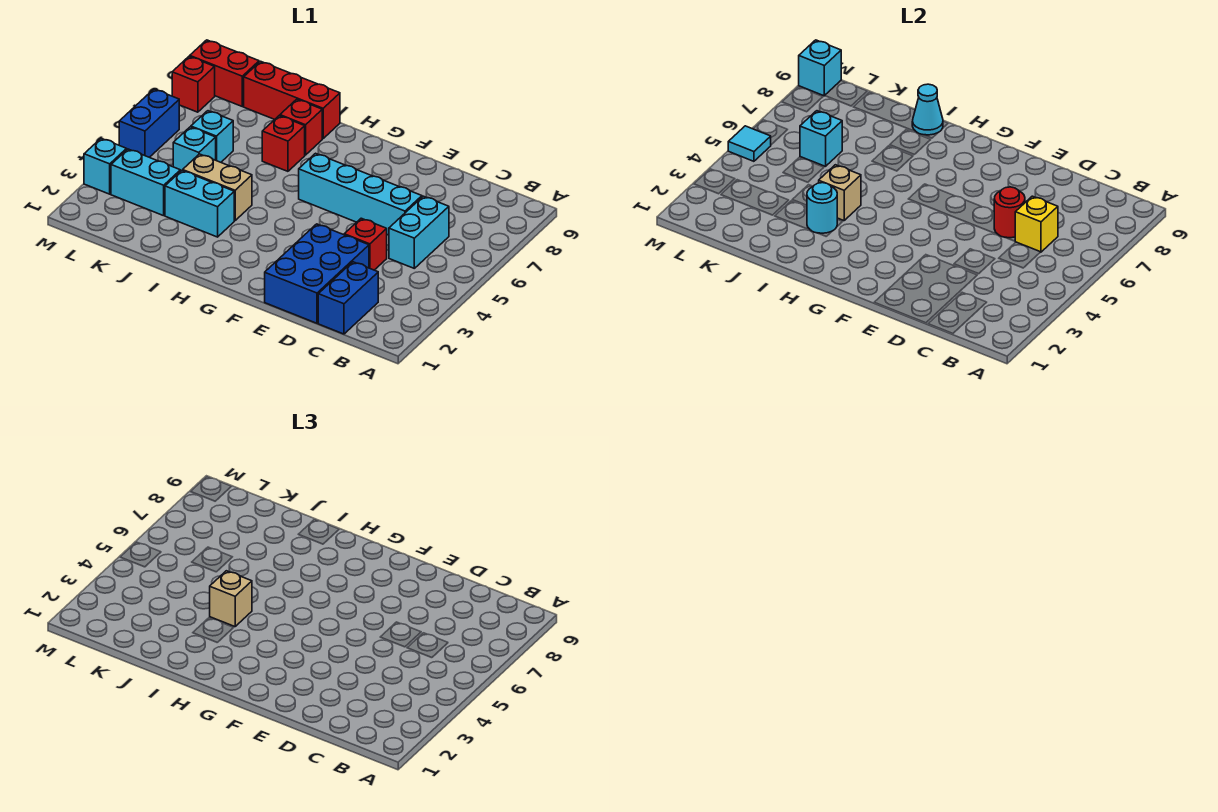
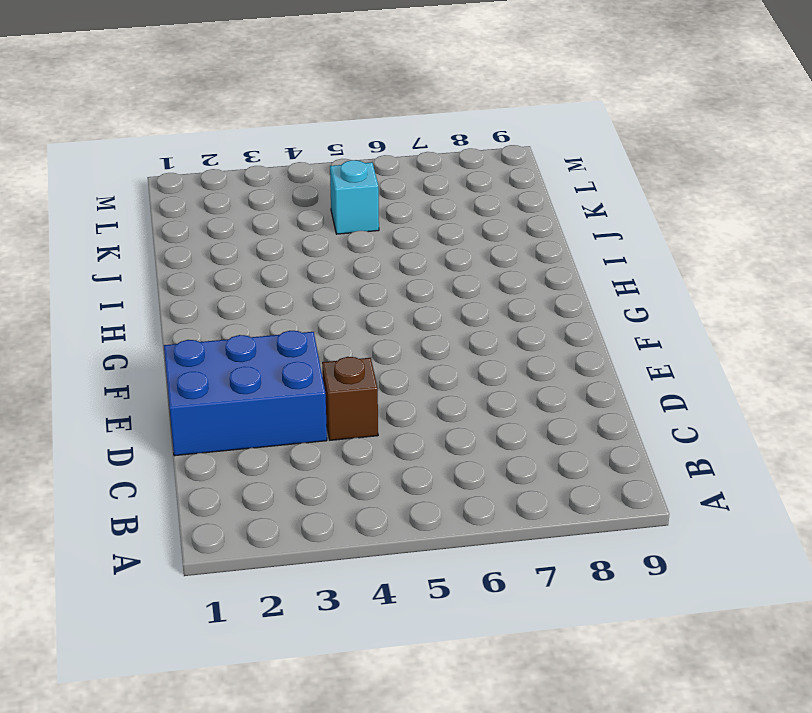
brown brick D4 level 1 -> red brick D4 level 1
none -> blue brick C1:C2 level 1
none -> cyan brick C5:C6 level 1
none -> cyan brick D6:G6 level 1

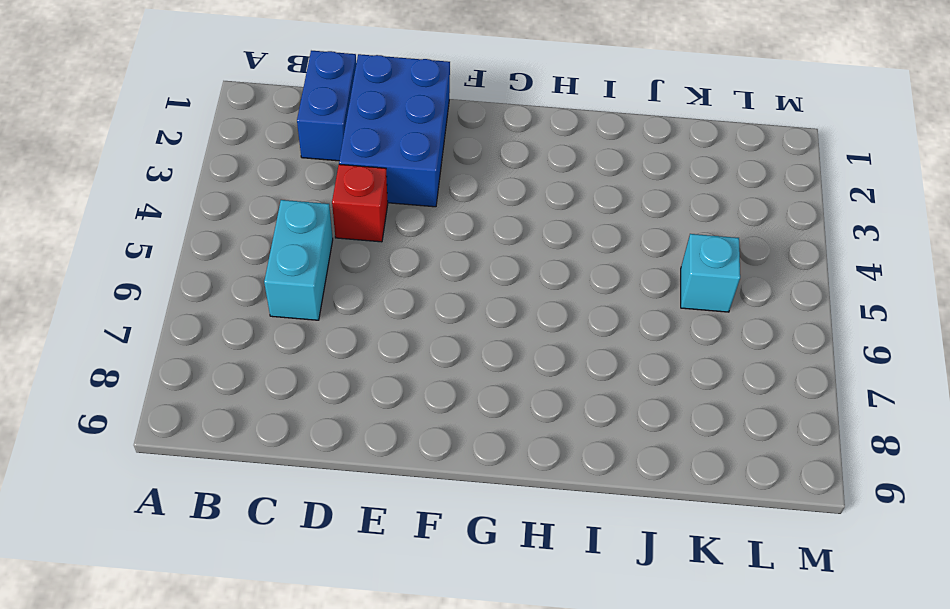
none -> cyan brick D6:G6 level 1
none -> cyan brick I3:J3 level 1
none -> tan brick I4:J4 level 1

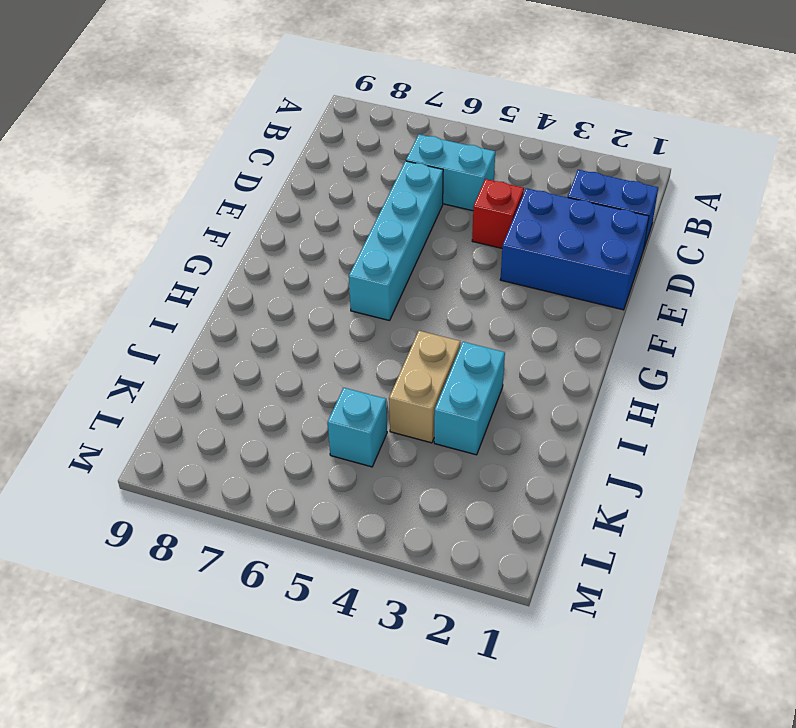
none -> red brick I7 level 1
none -> red brick I8 level 1
none -> red brick I9:K9 level 1

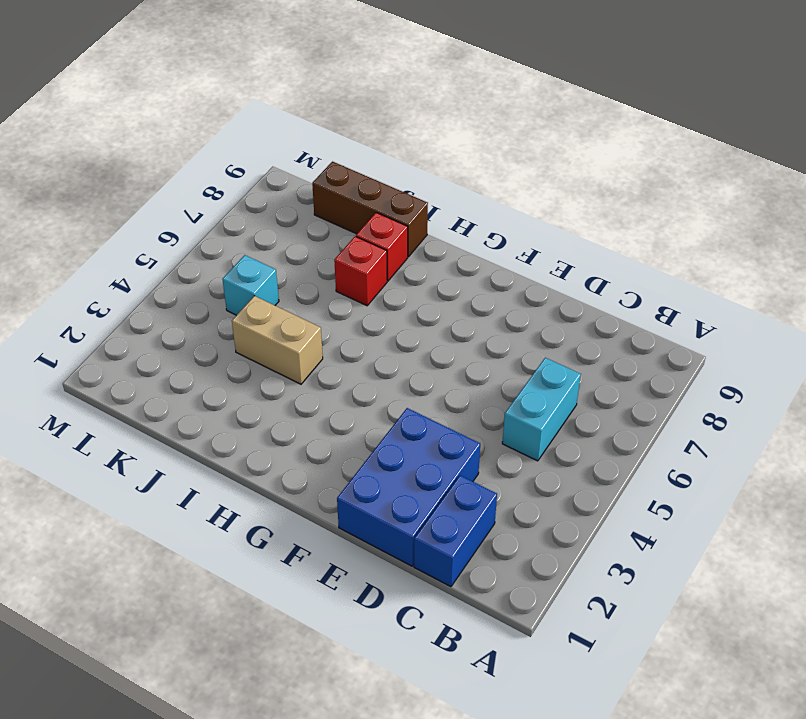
brown brick I9:K9 level 1 -> red brick I9:K9 level 1
none -> red brick D4 level 1
none -> cyan brick D6:G6 level 1
none -> cyan brick I3:J3 level 1

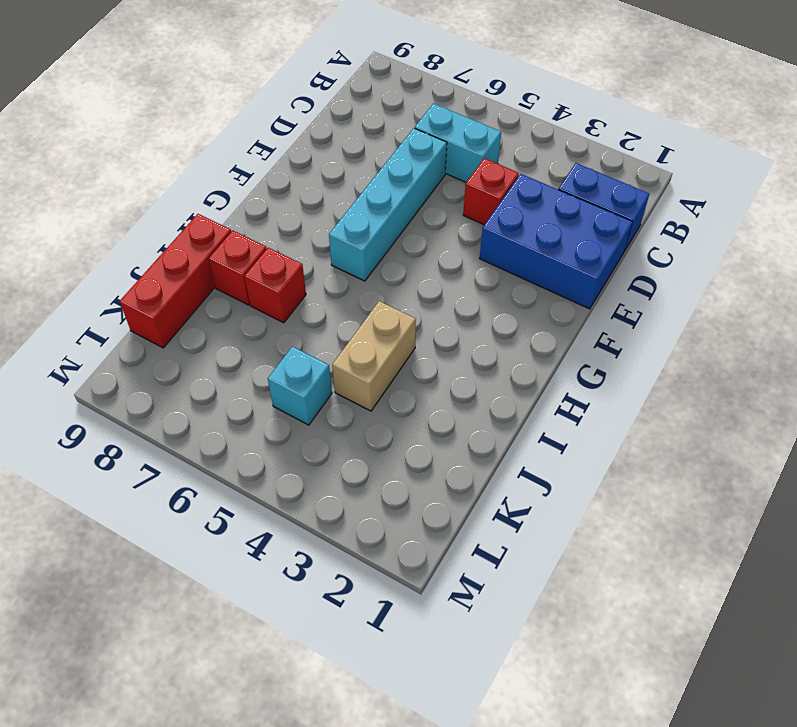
none -> cyan brick I3:J3 level 1
none -> cyan brick K3:L3 level 1
none -> cyan brick K6 level 1

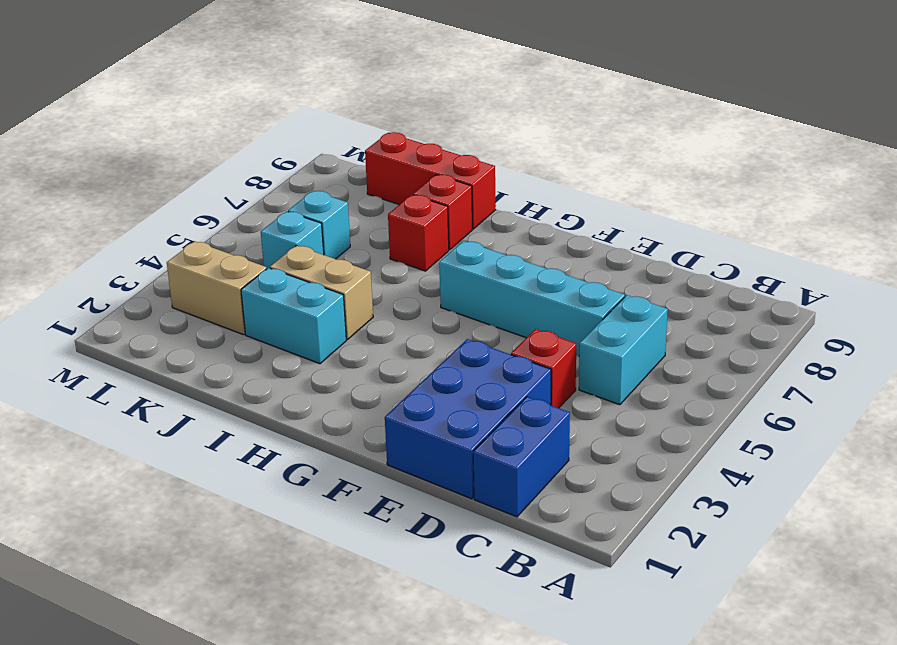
tan brick K3:L3 level 1 -> cyan brick K3:L3 level 1
none -> red brick L9:M9 level 1
none -> cyan brick M3 level 1
none -> blue brick M5:M6 level 1

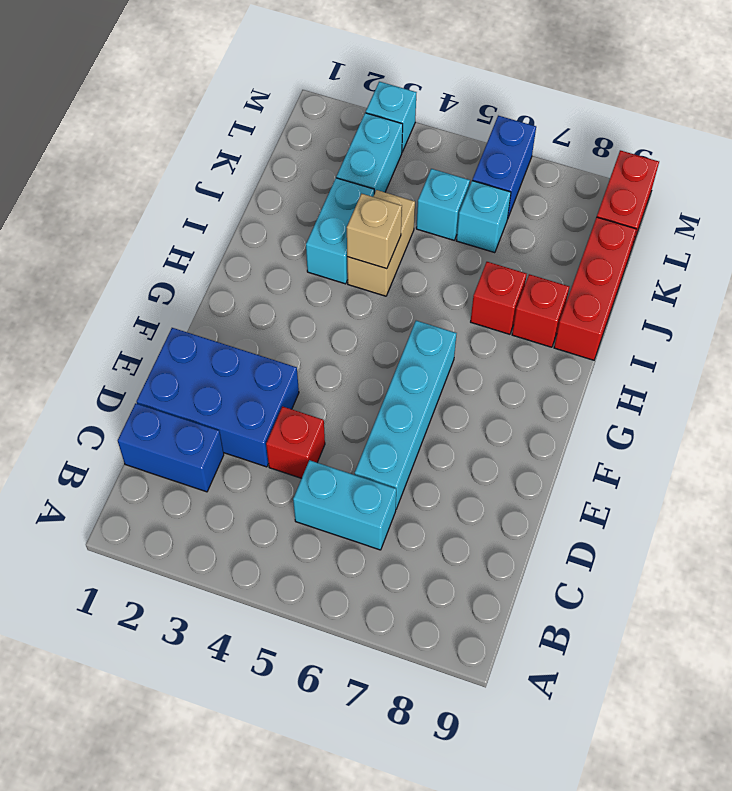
blue brick L6:M6 level 1 -> blue brick M5:M6 level 1
none -> red brick M8 level 1
none -> yellow brick C6 level 2
none -> red round brick D6 level 2

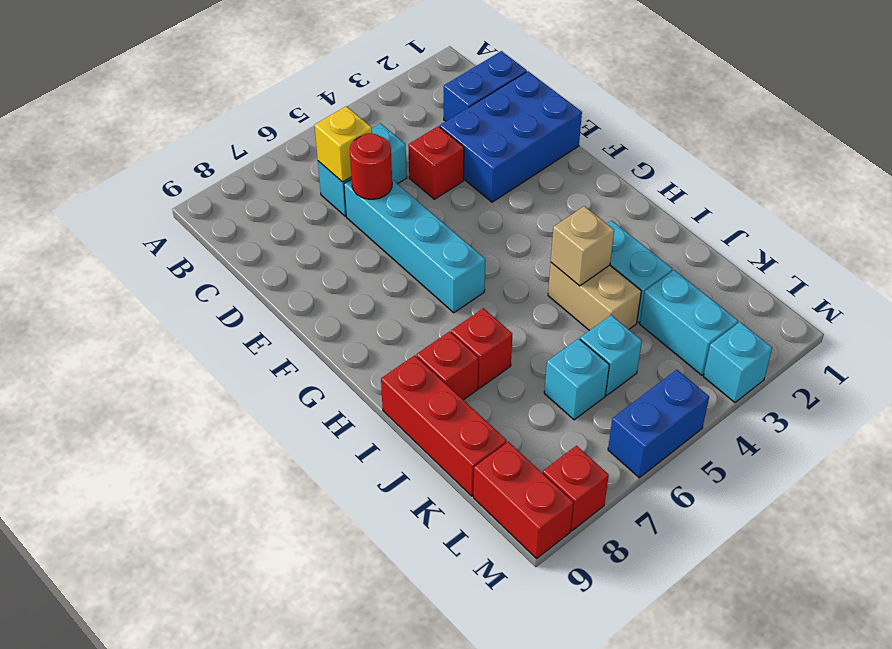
none -> cyan round brick I3 level 2
none -> cyan cone I9 level 2
none -> cyan brick K6 level 2

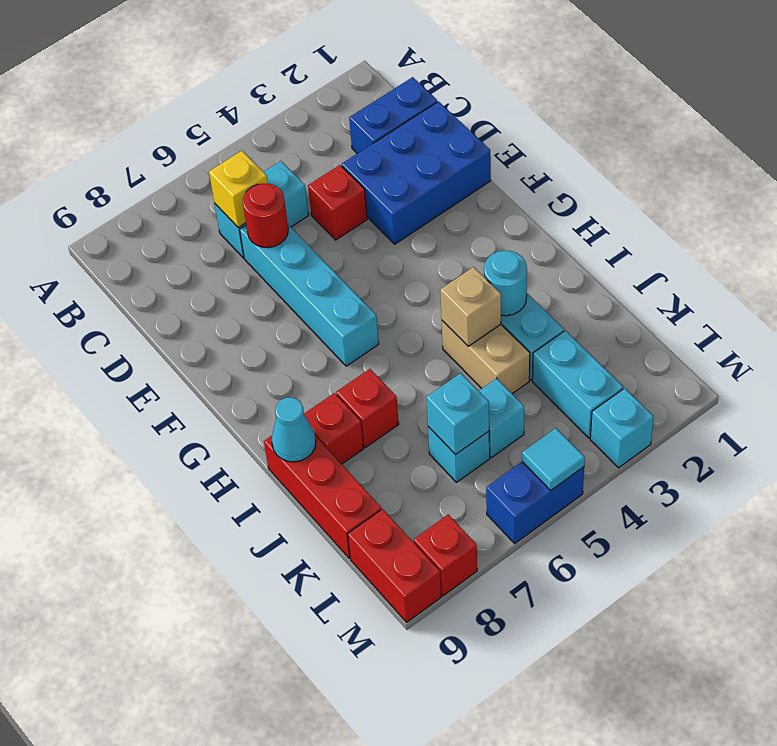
none -> cyan brick M9 level 2
none -> tan brick I4 level 3

